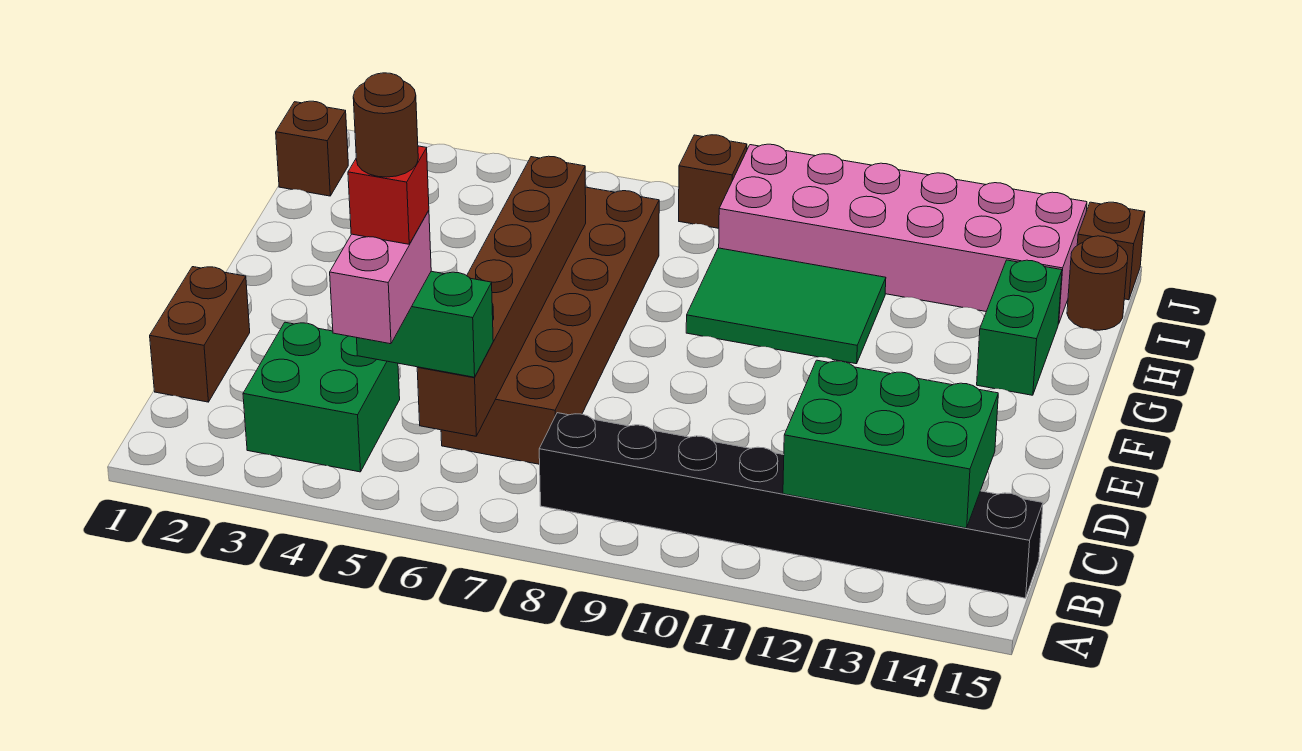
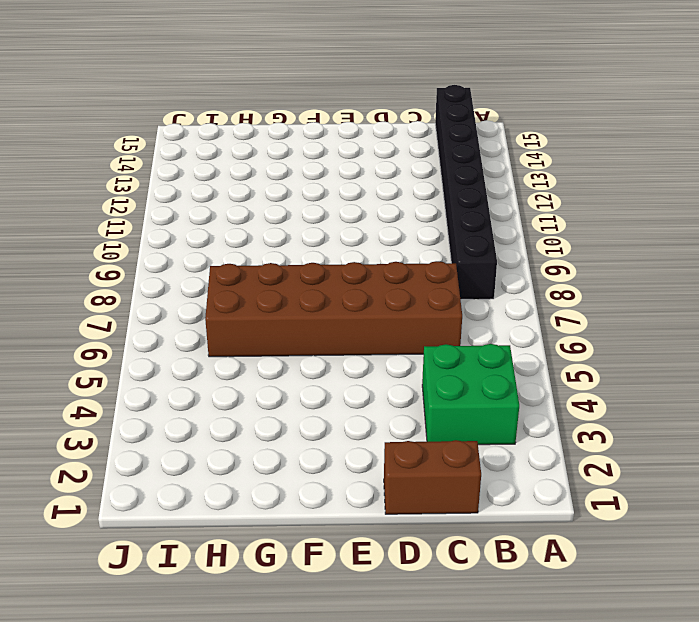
none -> green tile G9:H11 level 1
none -> green brick G14:H14 level 1
none -> brown brick I1 level 1

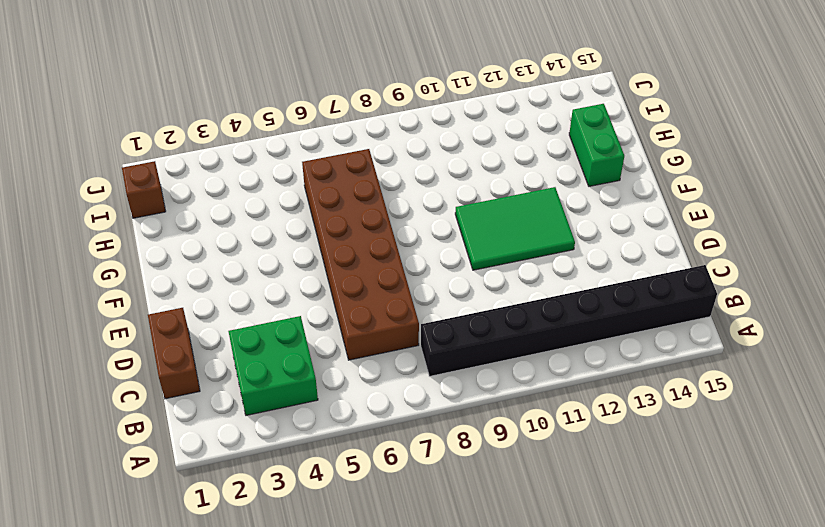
green tile E10:F12 level 1 -> green tile G9:H11 level 1
none -> pink brick I9:J14 level 1
none -> brown round brick I15 level 1
none -> brown brick J8 level 1

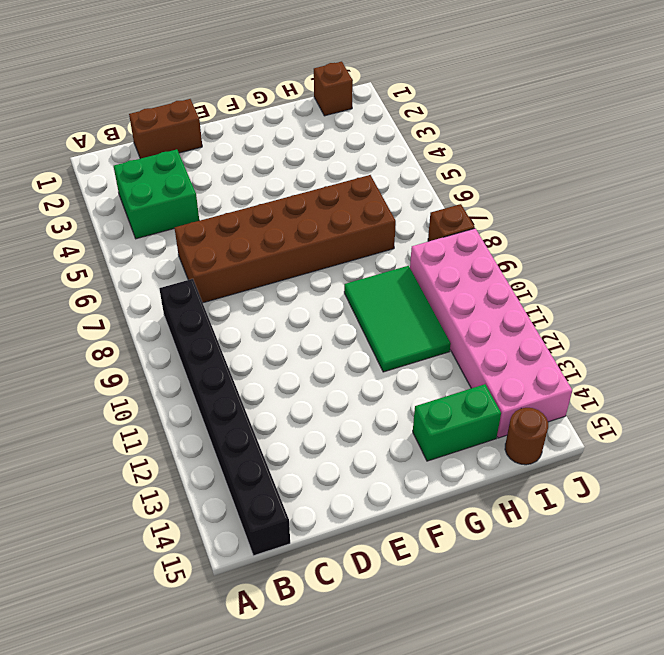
none -> brown brick J15 level 1
none -> brown brick B6:G6 level 2
none -> green brick B12:C14 level 2

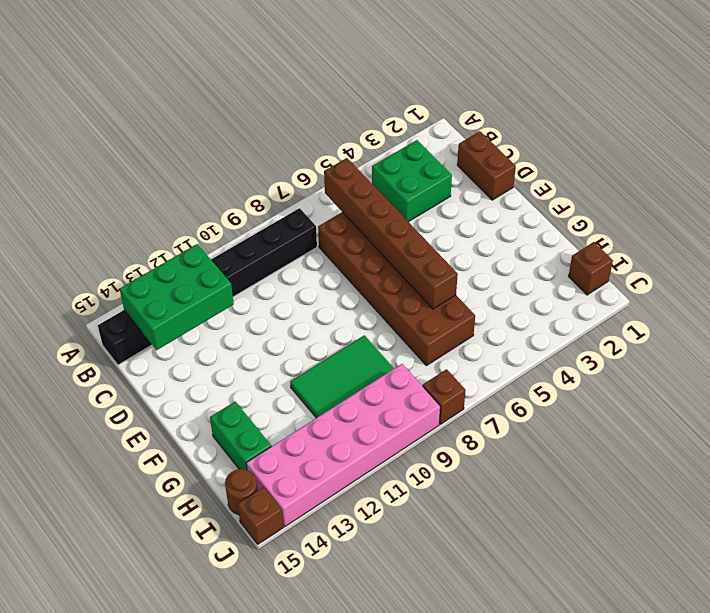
none -> green brick B5:B6 level 3
none -> pink brick A5:B5 level 4
none -> red brick B5 level 5

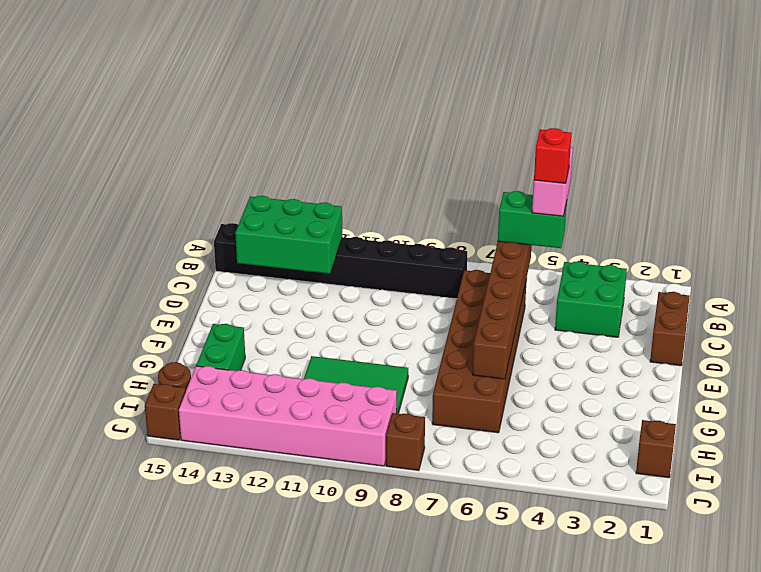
none -> brown round brick B5 level 6

